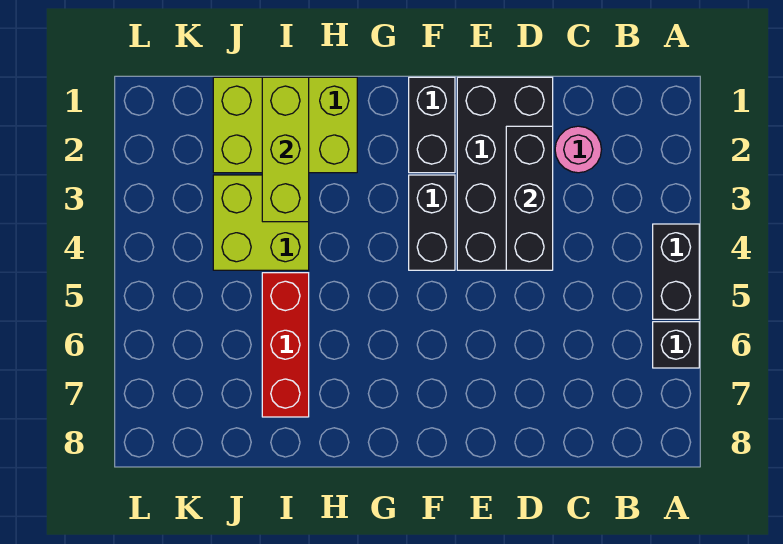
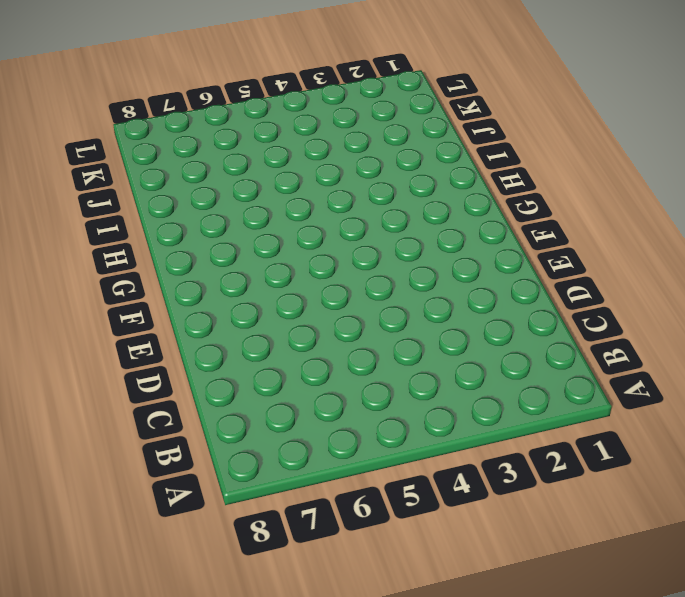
none -> black brick A4:A5 level 1
none -> black brick A6 level 1

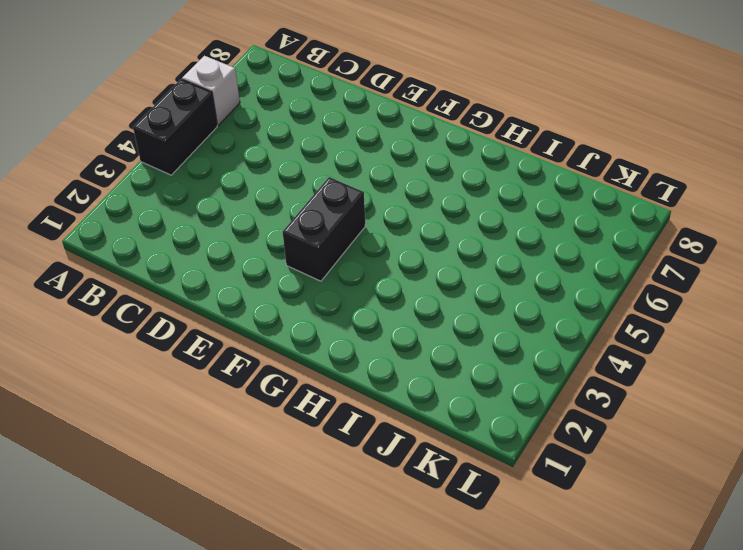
white brick A6 level 1 -> black brick A6 level 1
none -> pink round brick C2 level 1
none -> black brick D1:E4 level 1

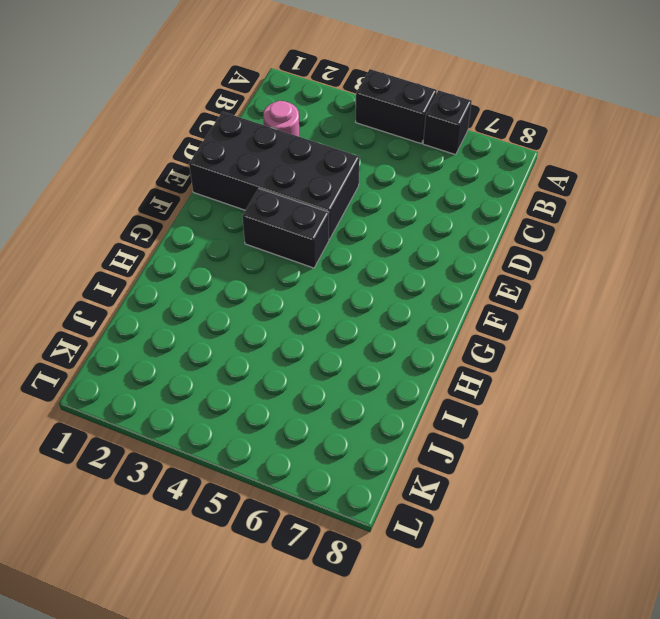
none -> black brick F1:F2 level 1
none -> lime brick H1:J2 level 1

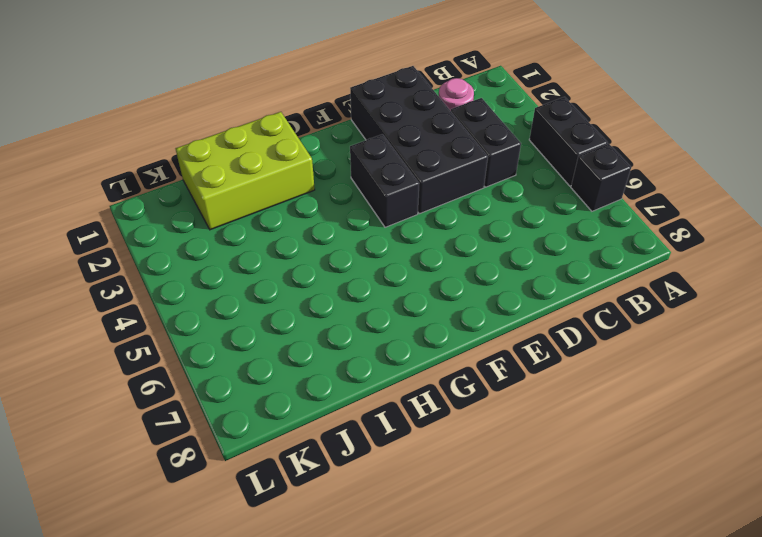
black brick C3:C4 level 1 -> black brick F1:F2 level 1
none -> lime brick I3:J4 level 1
none -> red brick I5:I7 level 1

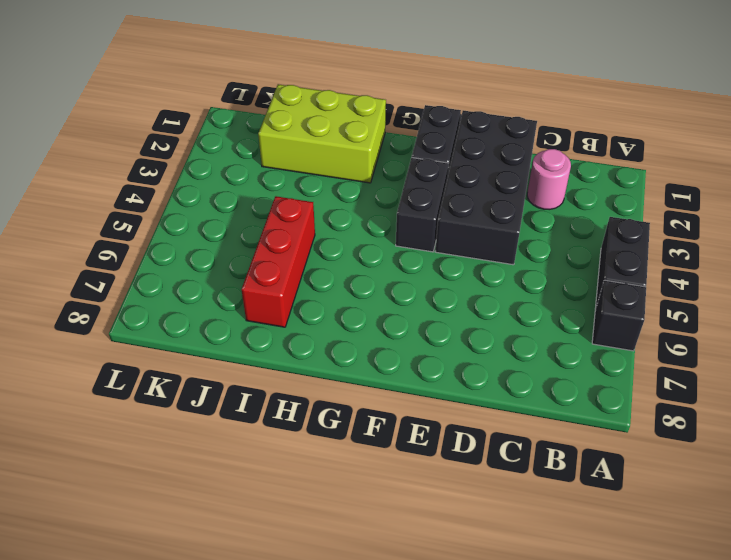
none -> lime brick I3:J4 level 1
none -> black brick D2:D4 level 2

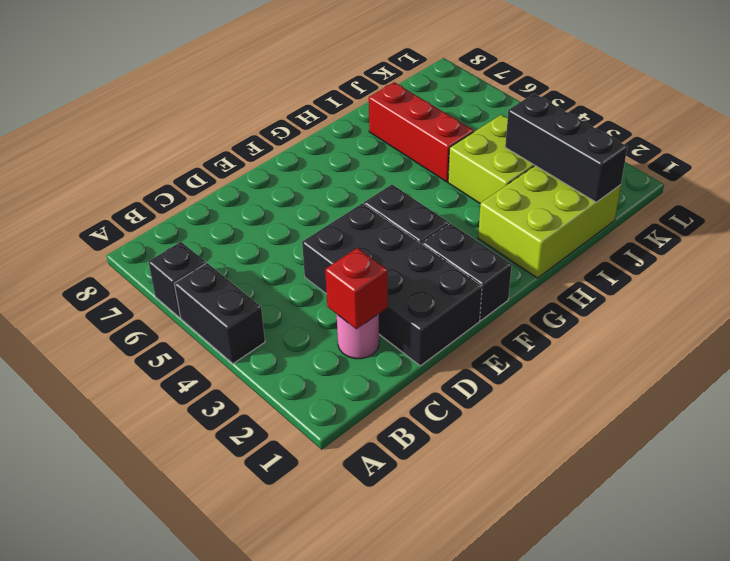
red brick C2 level 2 -> none
black brick J1:J3 level 2 -> black brick D2:D4 level 2
none -> lime brick I1:I3 level 2

